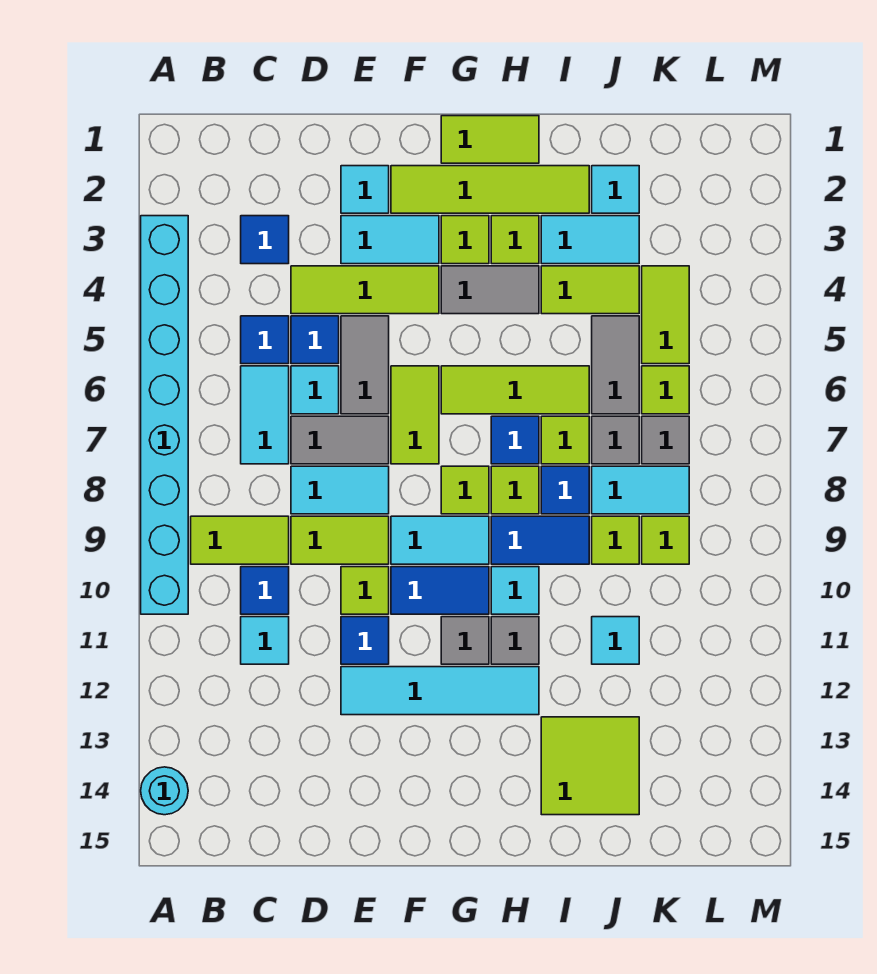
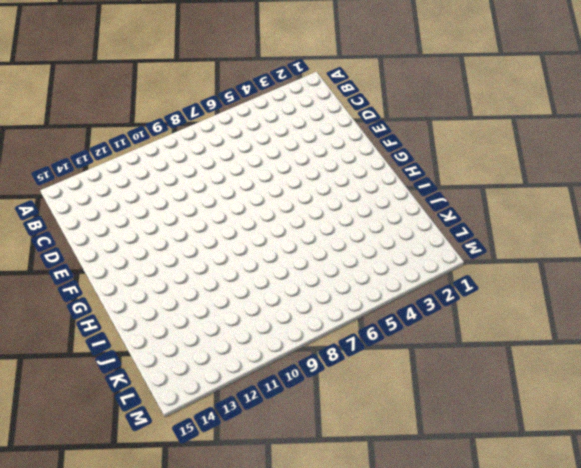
none -> cyan brick A3:A10 level 1
none -> cyan round brick A14 level 1
none -> lime tile B9:C9 level 1
none -> blue tile C3 level 1

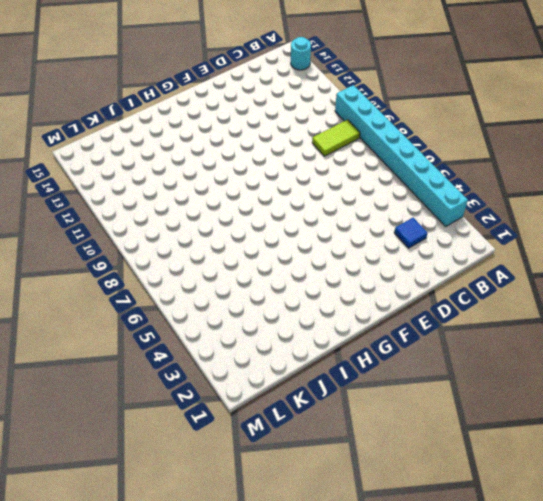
none -> blue tile C5 level 1
none -> cyan tile C6:C7 level 1
none -> blue tile C10 level 1
none -> cyan tile C11 level 1

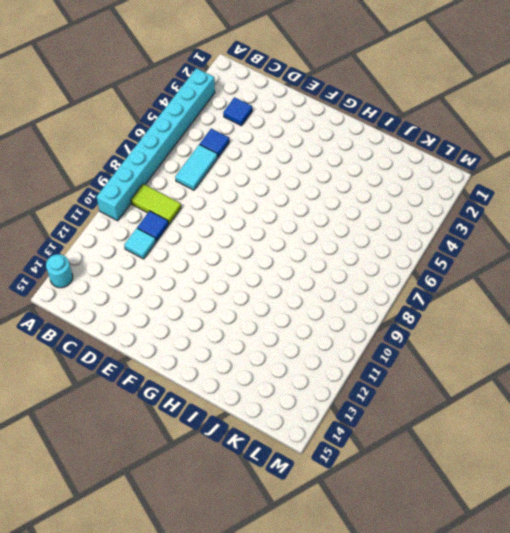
none -> lime tile D4:F4 level 1
none -> blue tile D5 level 1
none -> cyan tile D6 level 1
none -> grey tile D7:E7 level 1

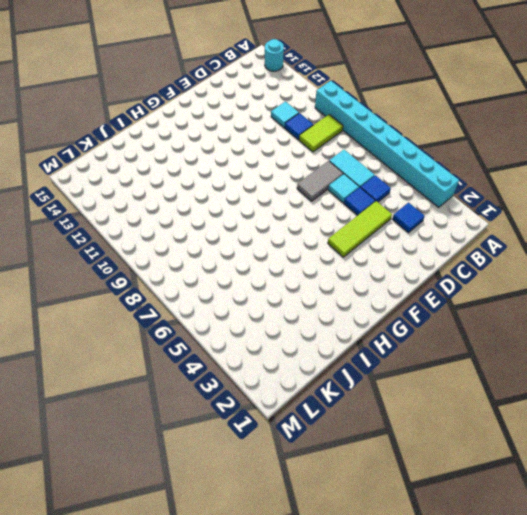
none -> cyan tile D8:E8 level 1
none -> lime tile D9:E9 level 1
none -> cyan tile E2 level 1
none -> cyan tile E3:F3 level 1

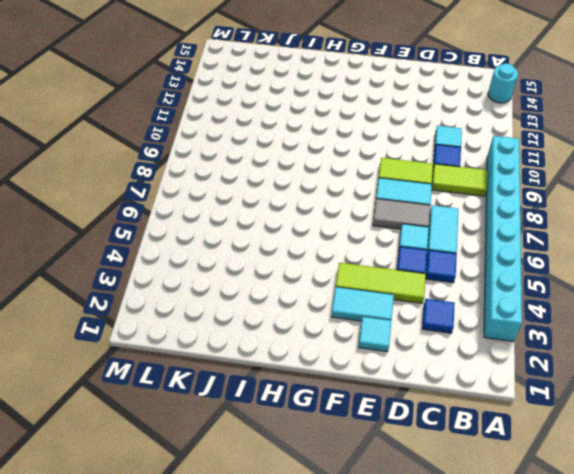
none -> grey tile E5:E6 level 1
none -> lime tile E10 level 1
none -> blue tile E11 level 1
none -> cyan tile E12:H12 level 1

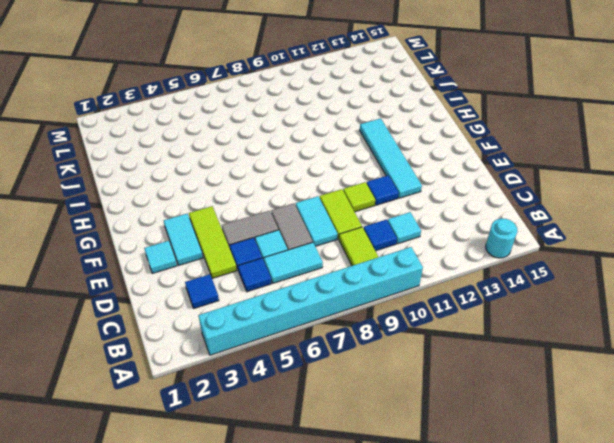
none -> lime tile F2:I2 level 1
none -> lime tile F6:F7 level 1
none -> cyan tile F9:G9 level 1
none -> blue tile F10:G10 level 1

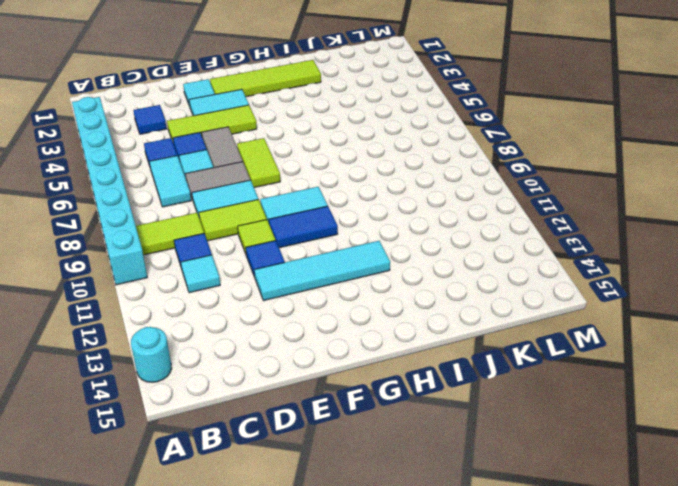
none -> lime tile G1:H1 level 1
none -> lime tile G3 level 1
none -> grey tile G4:H4 level 1
none -> lime tile G6:I6 level 1

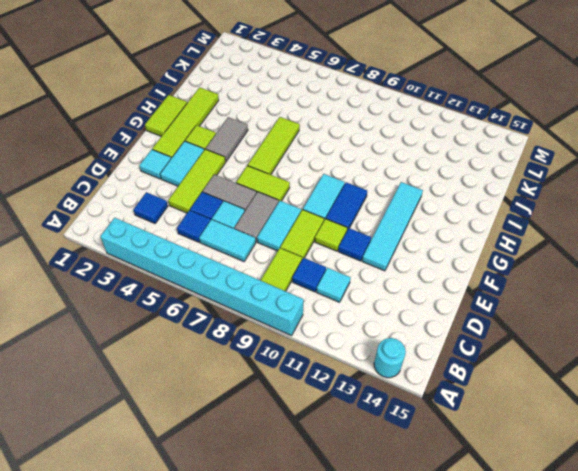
none -> lime tile G8 level 1
none -> grey tile G11 level 1
none -> lime tile H3 level 1
none -> blue tile H7 level 1

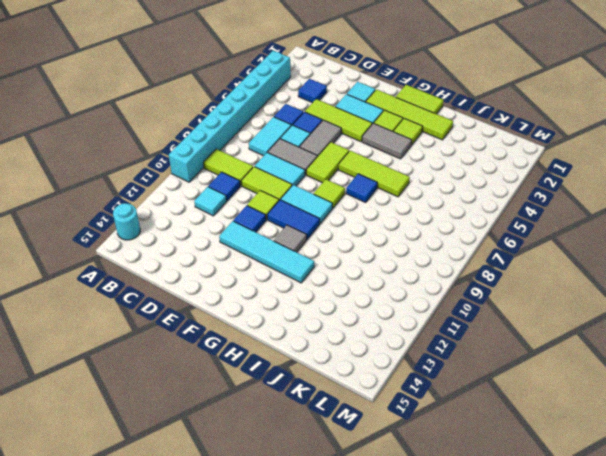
none -> lime tile H8 level 1
none -> blue tile H9:I9 level 1
none -> cyan tile H10 level 1
none -> grey tile H11 level 1

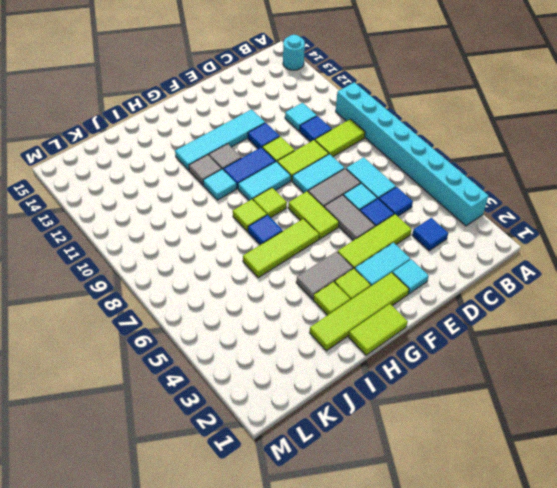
none -> blue tile H9:I9 level 1
none -> cyan tile I3:J3 level 1
none -> lime tile I4:J4 level 1
none -> lime tile I7 level 1

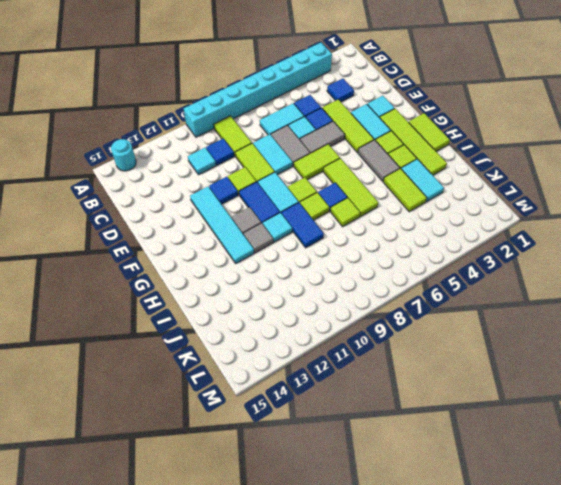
none -> blue tile I8 level 1
none -> lime tile I13:J14 level 1
none -> cyan tile J2 level 1
none -> grey tile J5:J6 level 1

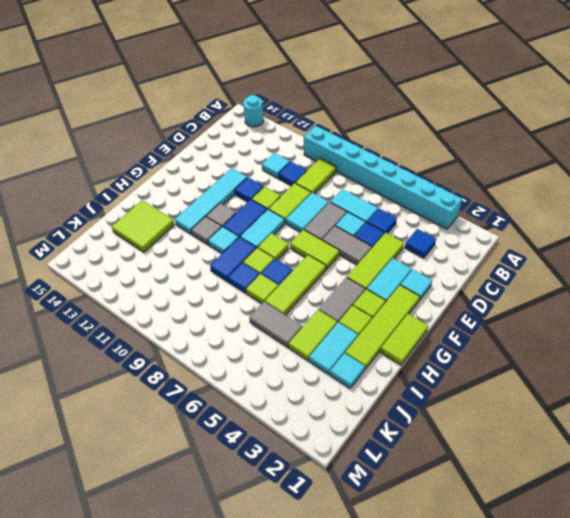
none -> grey tile J7 level 1
none -> cyan tile J8:K8 level 1
none -> lime tile J9 level 1
none -> cyan tile J11 level 1

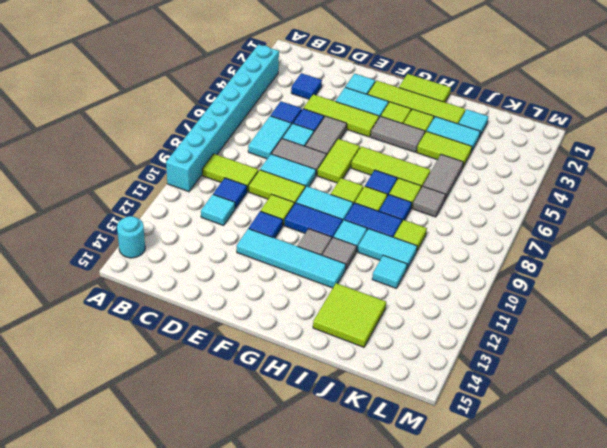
cyan tile I10:J10 level 1 -> cyan tile J8:K8 level 1
none -> lime tile K4:K5 level 1
none -> lime tile K6 level 1
none -> grey tile K7 level 1
none -> lime tile K9 level 1

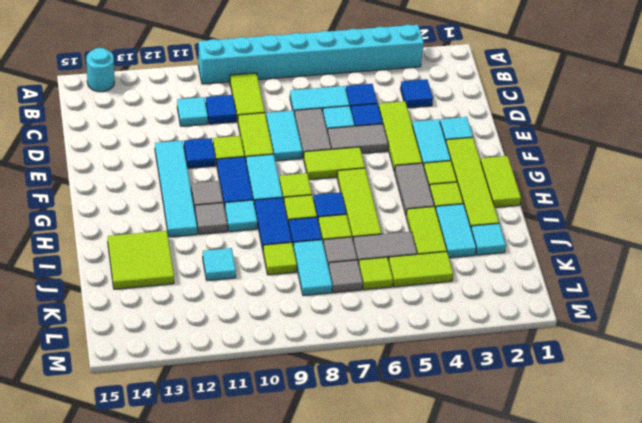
none -> lime tile K9 level 1

